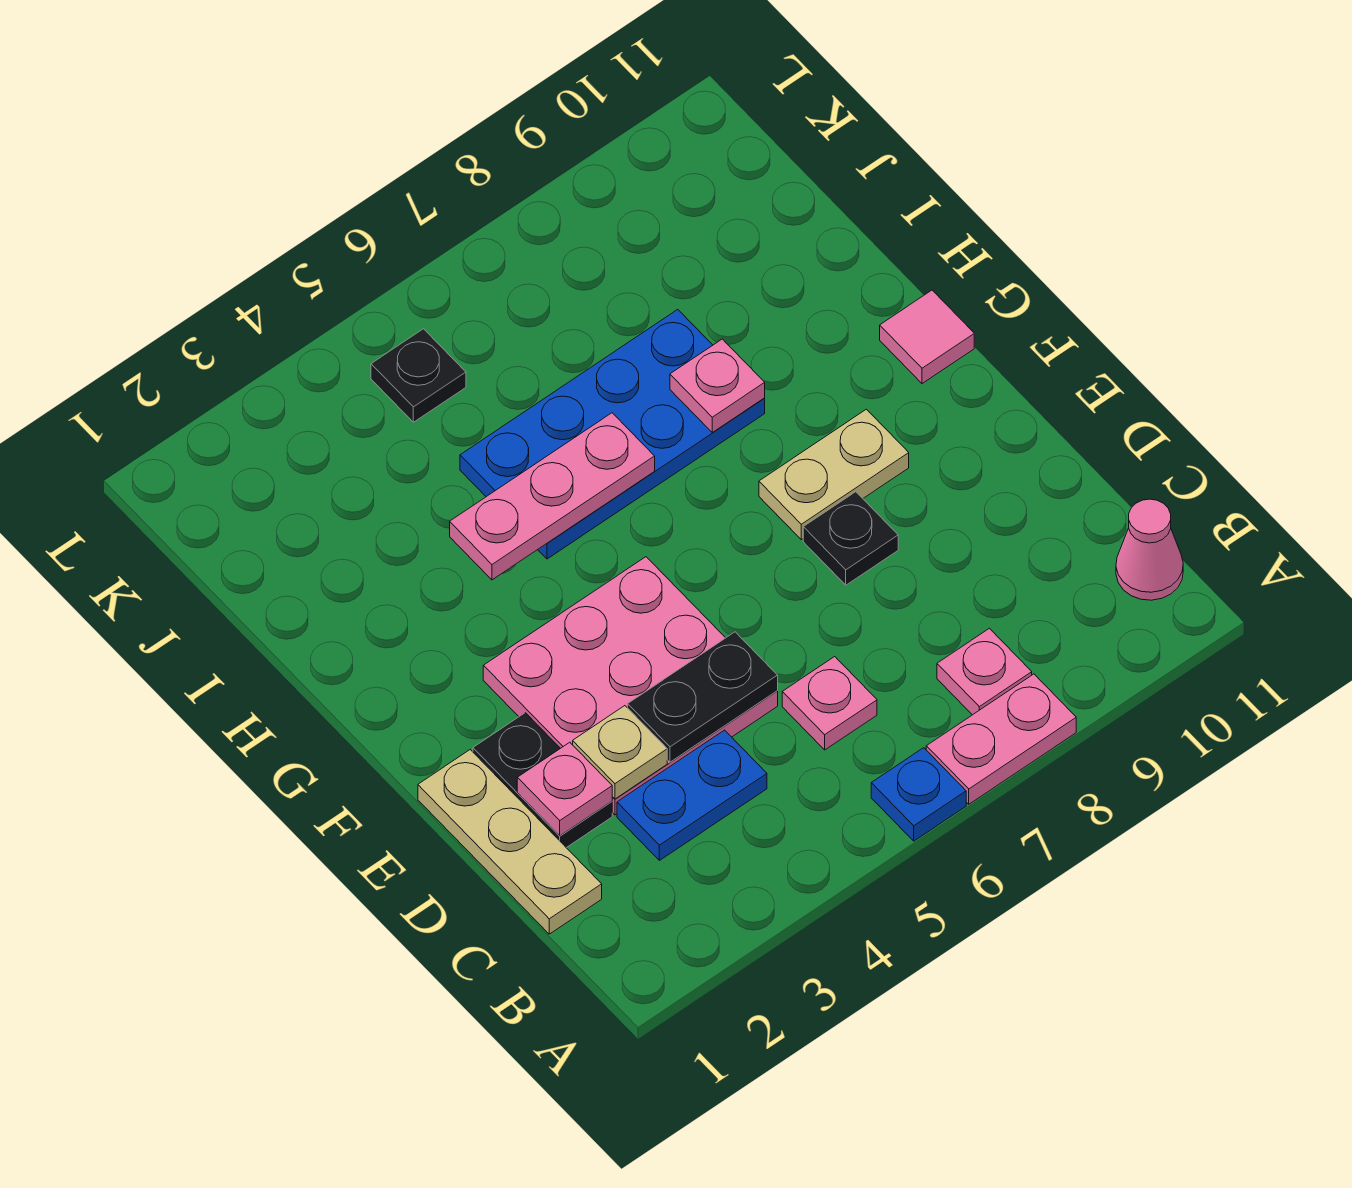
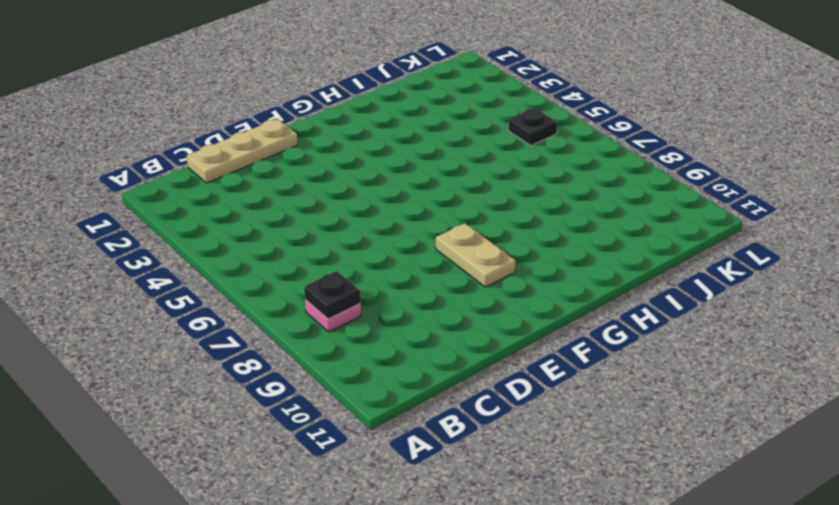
black plate B8 level 2 -> black plate E8 level 1
none -> blue plate A6 level 1
none -> pink plate A7:A8 level 1
none -> pink cone B11 level 1

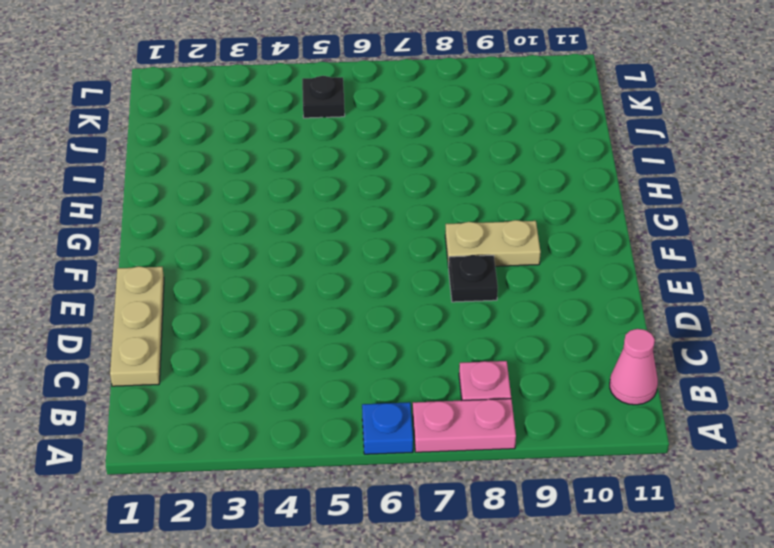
none -> blue plate C3:C4 level 1
none -> pink plate C6 level 1
none -> black plate D2:E2 level 1

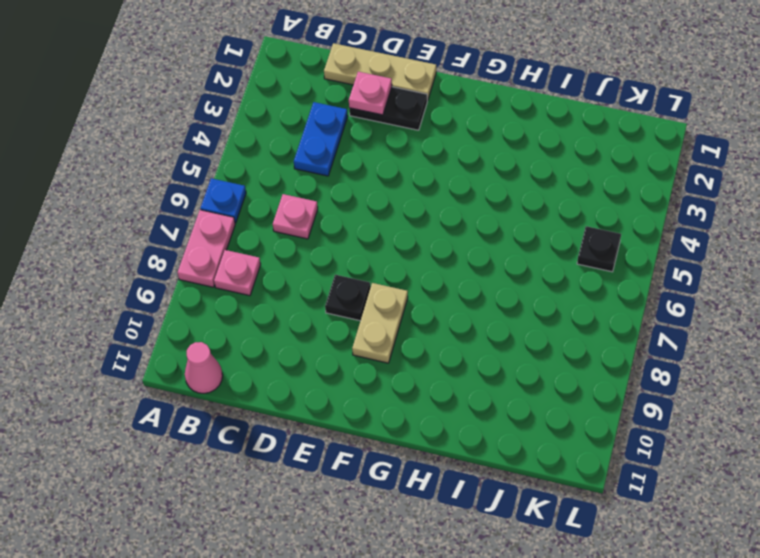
none -> pink plate D3:F5 level 1
none -> pink tile G11 level 1
none -> blue plate H5:I8 level 1

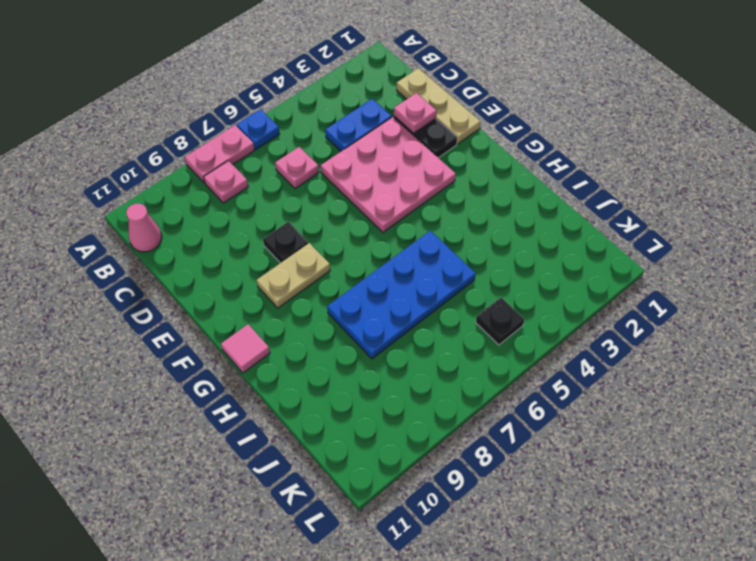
none -> tan plate D3 level 2
none -> black plate D4:D5 level 2
none -> pink plate H4:H6 level 2

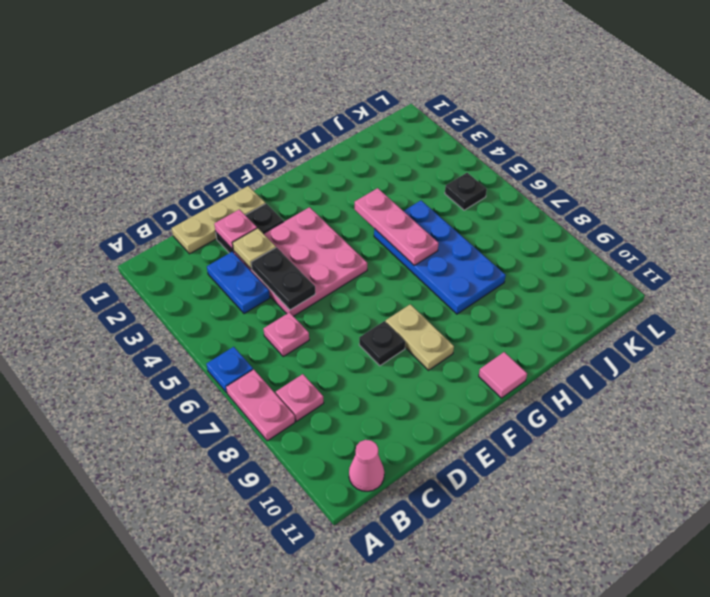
none -> pink plate H8 level 2

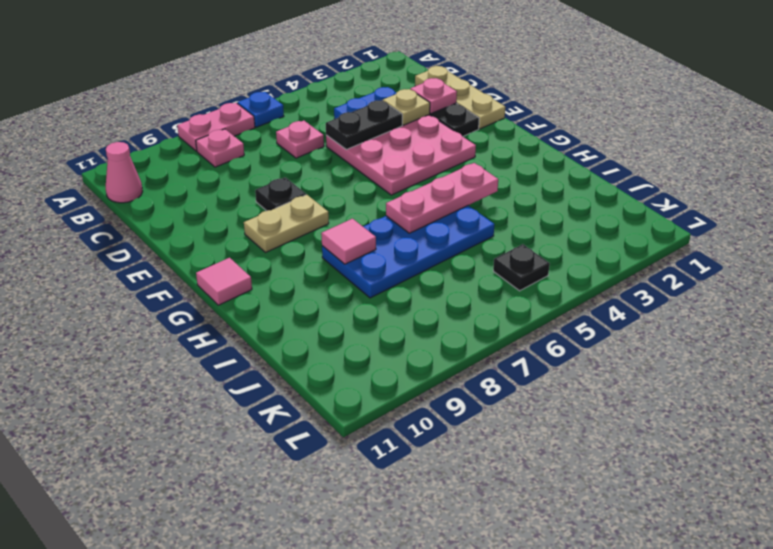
pink tile H8 level 2 -> pink plate H8 level 2

